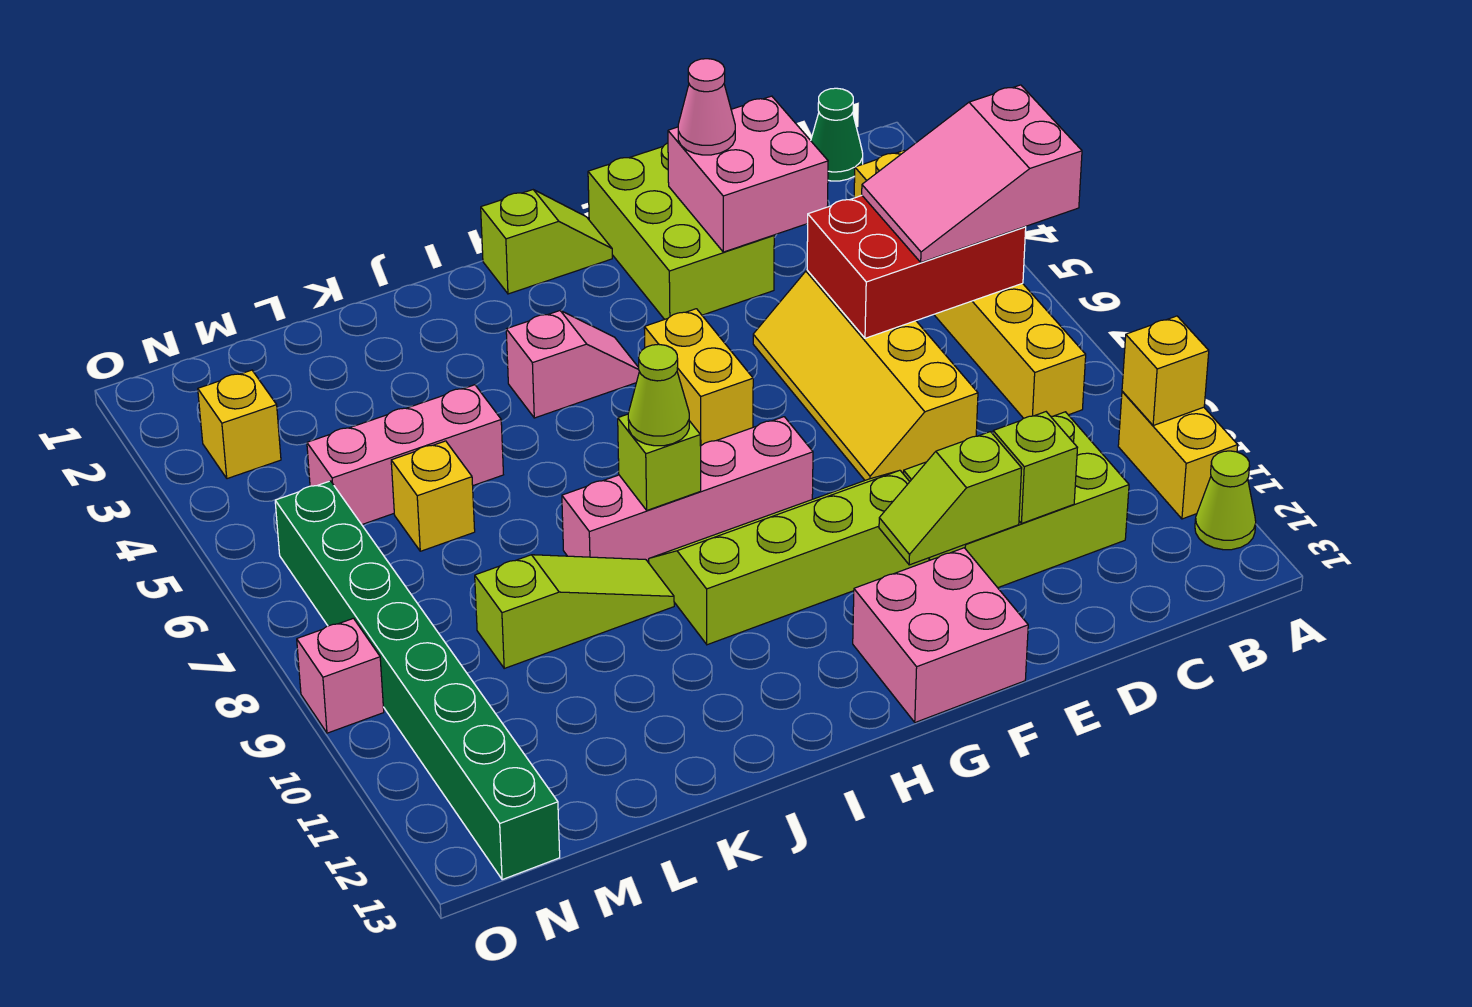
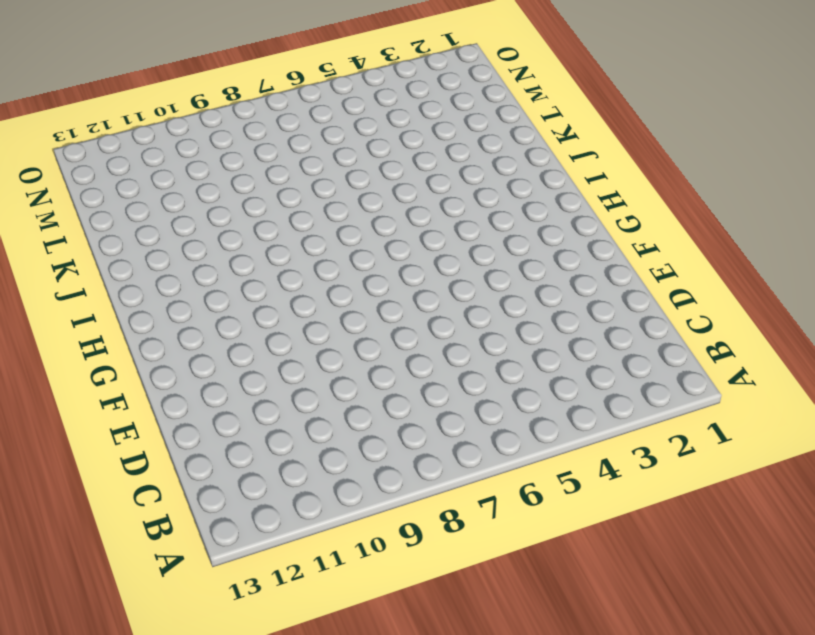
none -> yellow brick A10:A11 level 1
none -> lime cone A12 level 1
none -> green cone B1 level 1

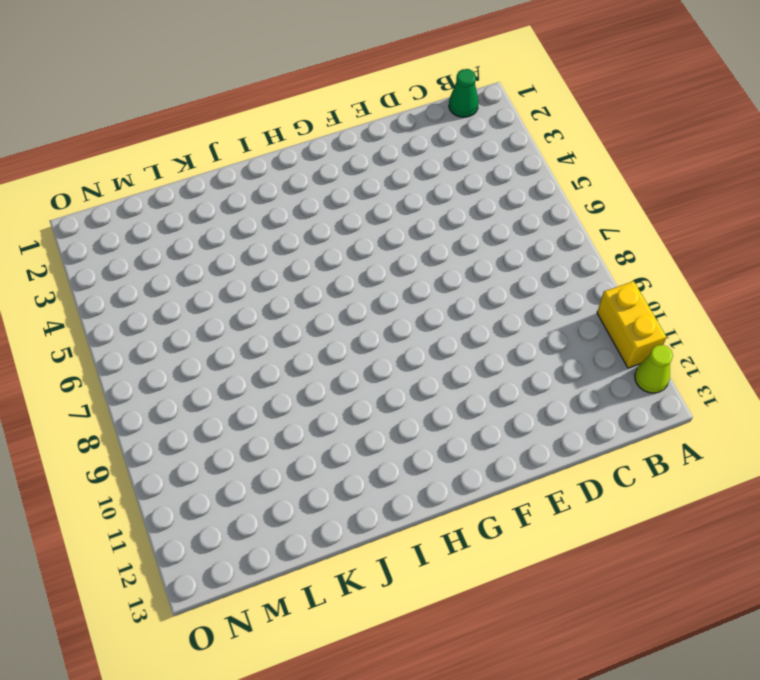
none -> yellow brick B3:B8 level 1
none -> lime brick C10:E11 level 1
none -> yellow slope D5:E8 level 1 top D

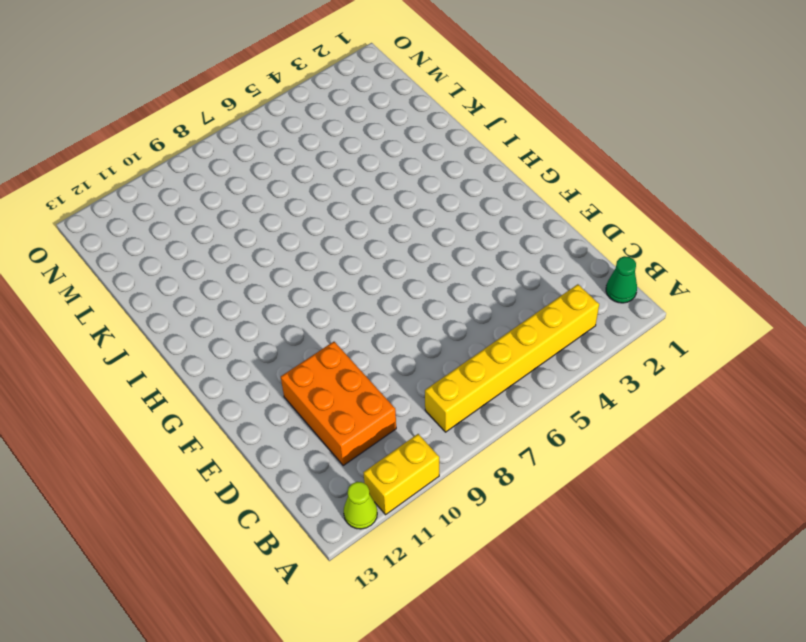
orange brick C10:E11 level 1 -> lime brick C10:E11 level 1
none -> yellow slope D5:E8 level 1 top D
none -> lime brick E1:F3 level 1
none -> lime slope F9:I10 level 1 top 10

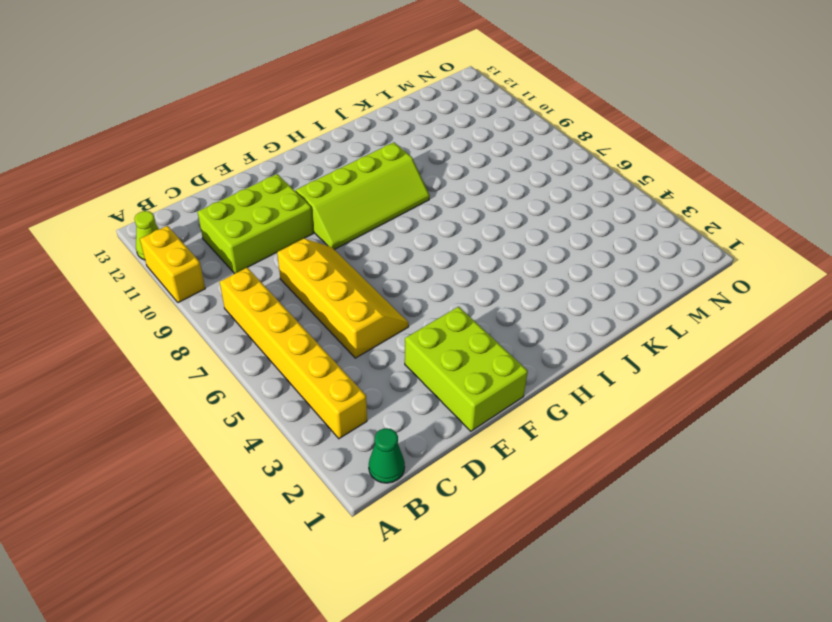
none -> pink brick F12:G13 level 1
none -> lime slope G1:H1 level 1 top H
none -> yellow brick G5:G6 level 1

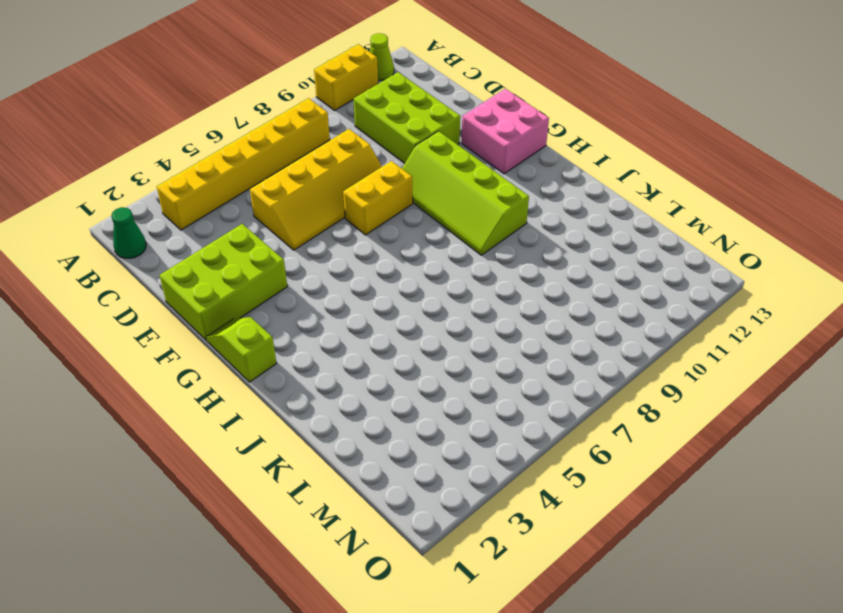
yellow brick F7:F8 level 1 -> yellow brick G5:G6 level 1
none -> pink brick G8:J8 level 1
none -> pink slope H4:I4 level 1 top I
none -> lime slope J9:L9 level 1 top L

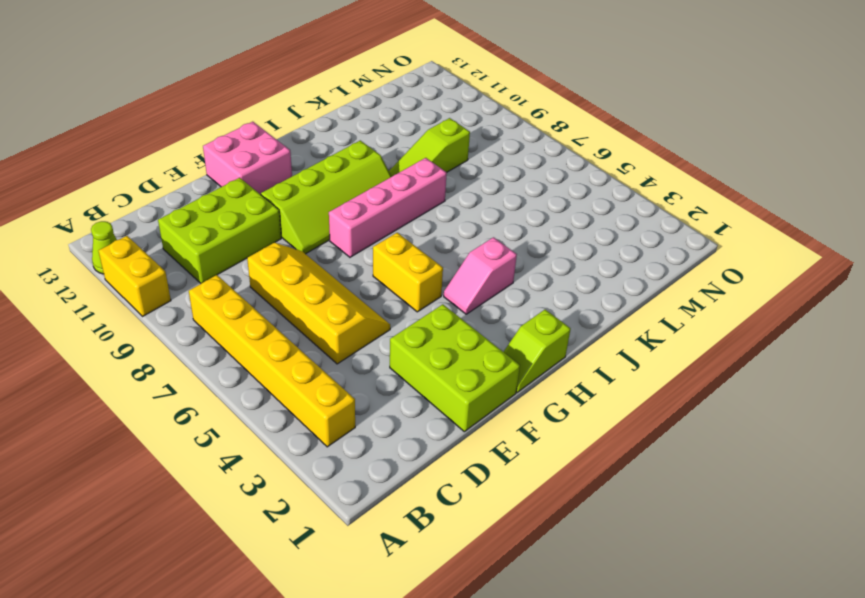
none -> green cone B1 level 1
none -> pink brick K5:M5 level 1
none -> yellow brick L6 level 1

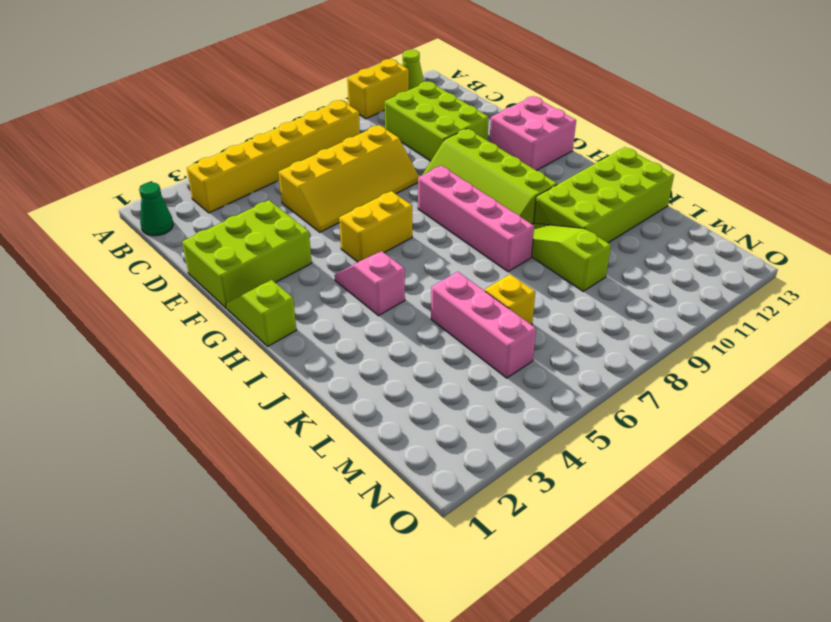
lime brick J10:K13 level 1 -> none
none -> yellow brick N3 level 1
none -> green brick N6:N13 level 1
none -> pink brick O9 level 1

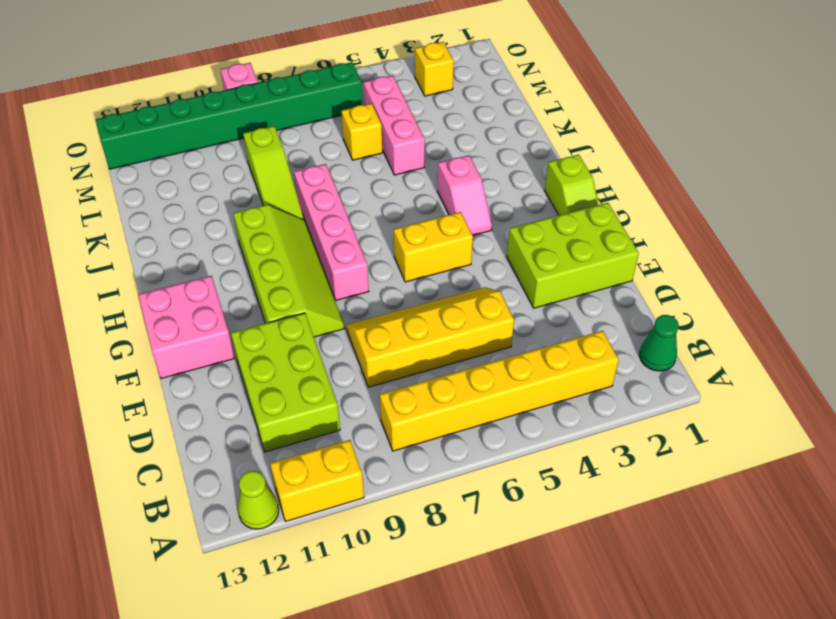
none -> yellow brick A10 level 2
none -> red brick B5:D6 level 2
none -> pink brick D2:E3 level 2

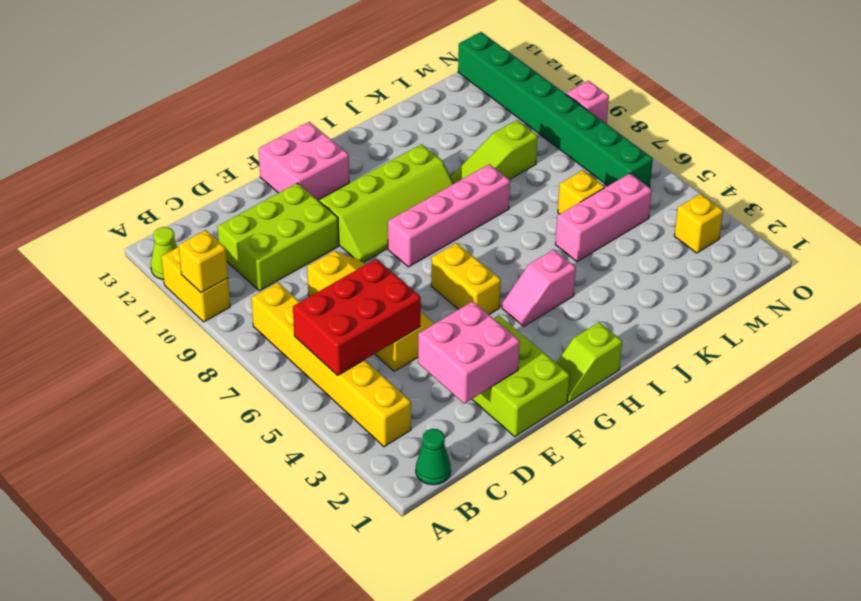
none -> lime brick D11 level 2
none -> lime slope E11:F11 level 2 top E
none -> lime brick I8 level 2

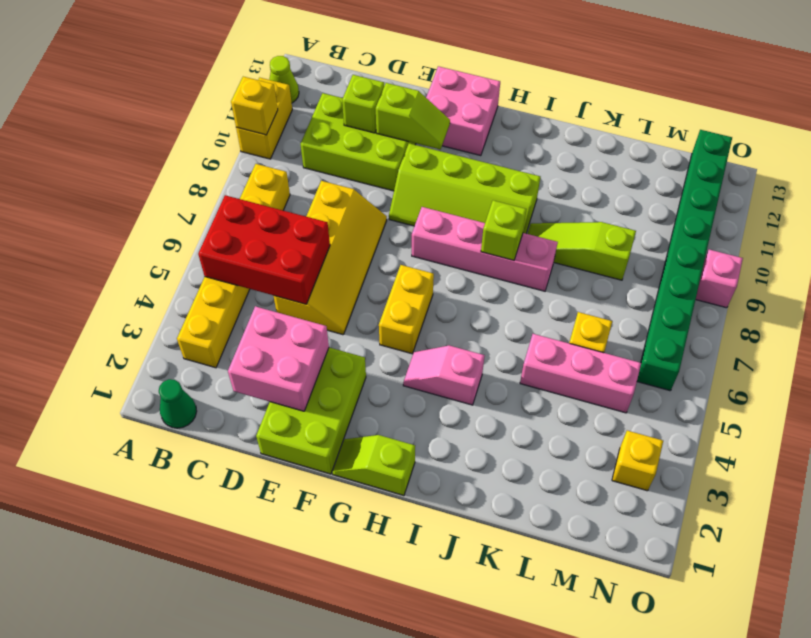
none -> pink slope A5:C6 level 3 top A
none -> pink cone E2 level 3
none -> lime cone I8 level 3

